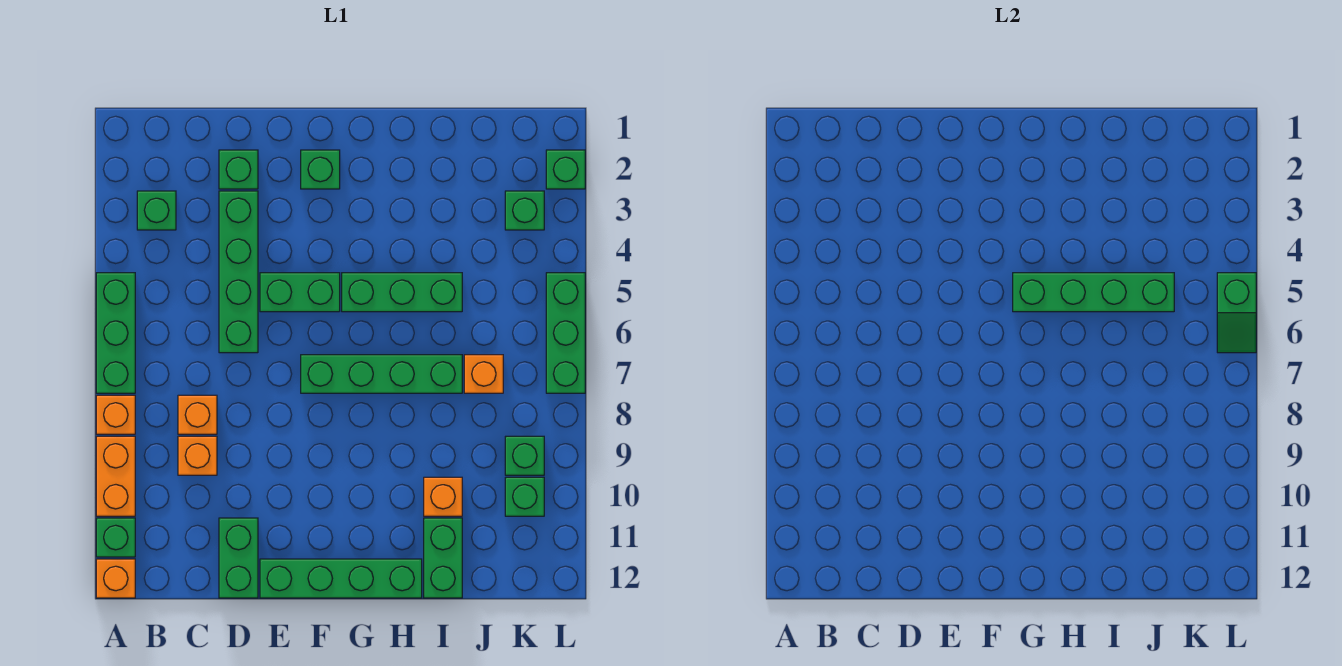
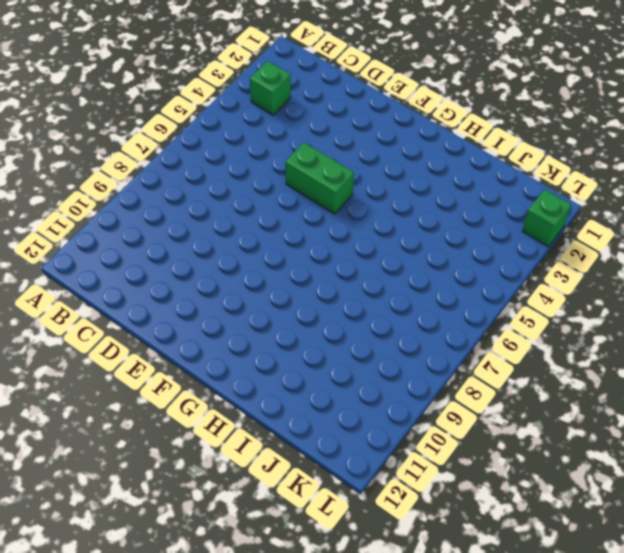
none -> green brick A5:A7 level 1
none -> orange brick A8 level 1
none -> orange brick A9:A10 level 1

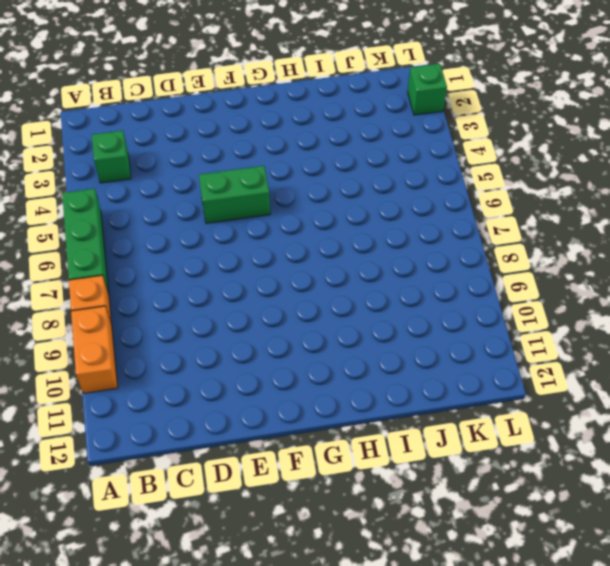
none -> green brick A11 level 1
none -> orange brick A12 level 1
none -> orange brick C8 level 1

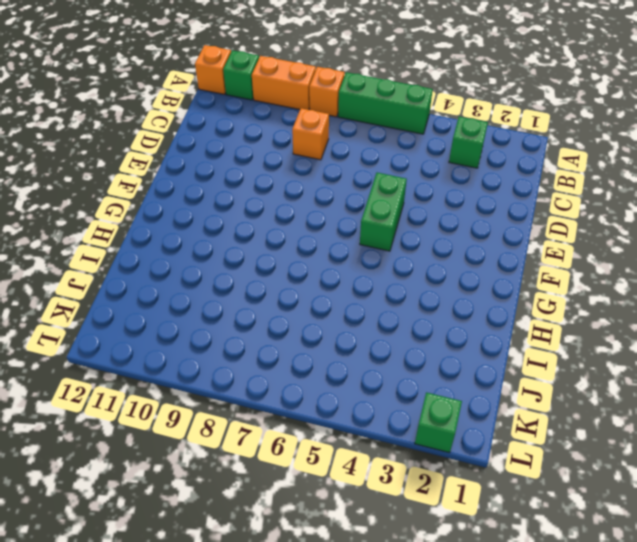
none -> orange brick C9 level 1
none -> green brick D2 level 1
none -> green brick D3:D6 level 1

